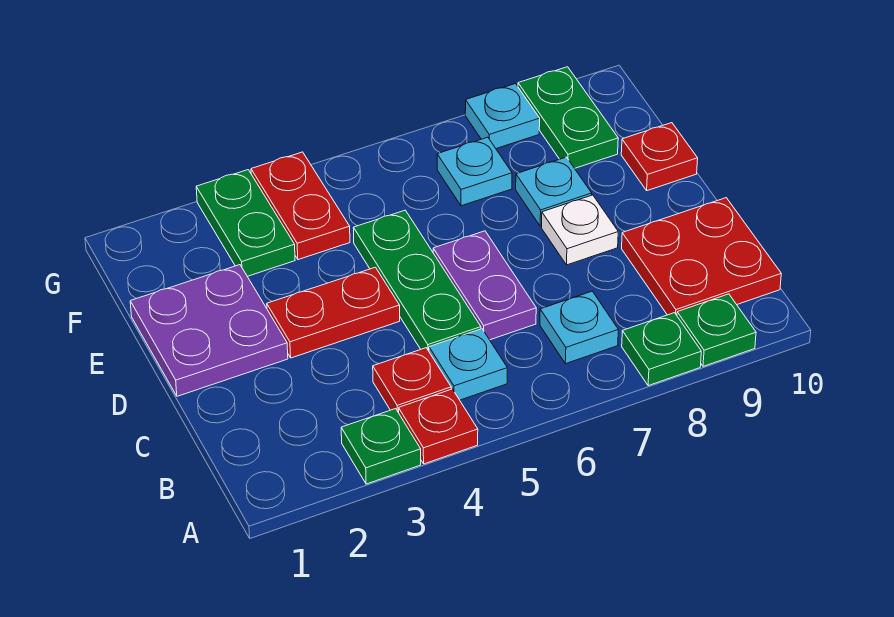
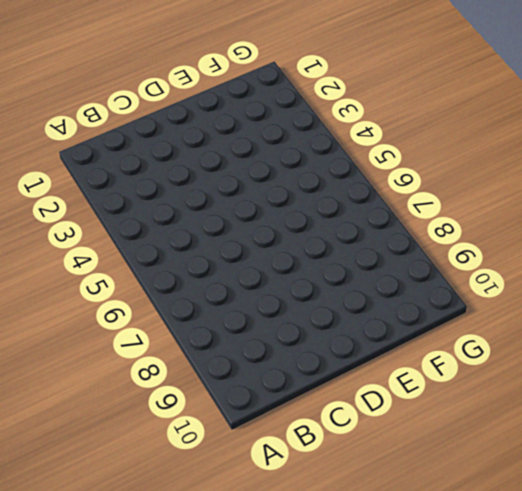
none -> green plate A3 level 1
none -> red plate A4 level 1
none -> green plate A8 level 1

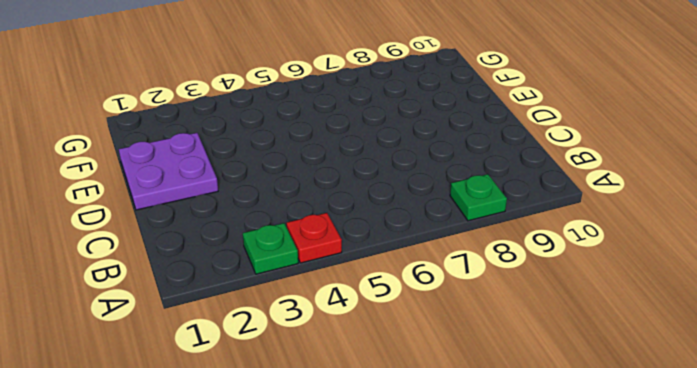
none -> green plate A9 level 1
none -> red plate B4 level 1
none -> cyan plate B5 level 1

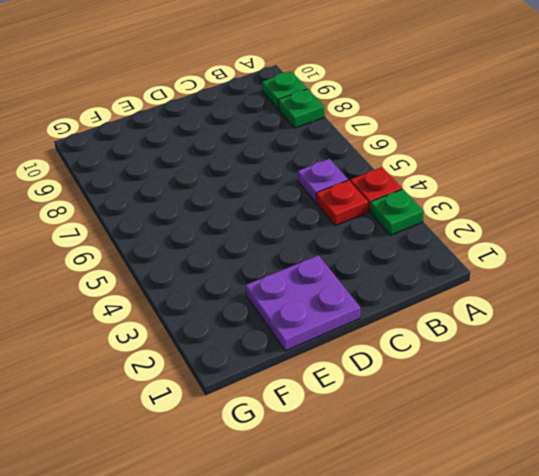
purple plate B5 level 1 -> cyan plate B5 level 1
none -> cyan plate B7 level 1
none -> red plate B9:C10 level 1
none -> green plate C5:E5 level 1

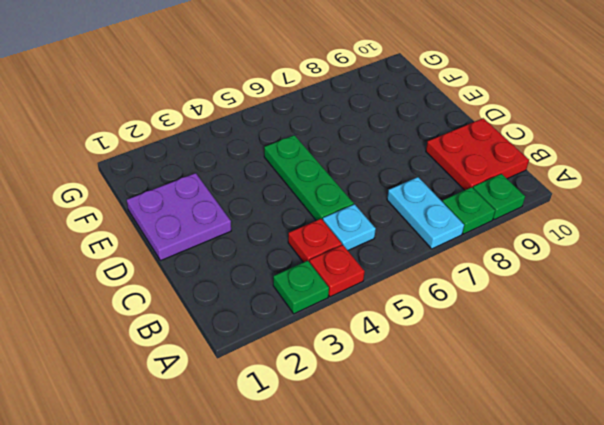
cyan plate A7:B7 level 1 -> cyan plate B7 level 1
none -> purple plate C6:D6 level 1
none -> red plate D3:D4 level 1
none -> white plate D8 level 1

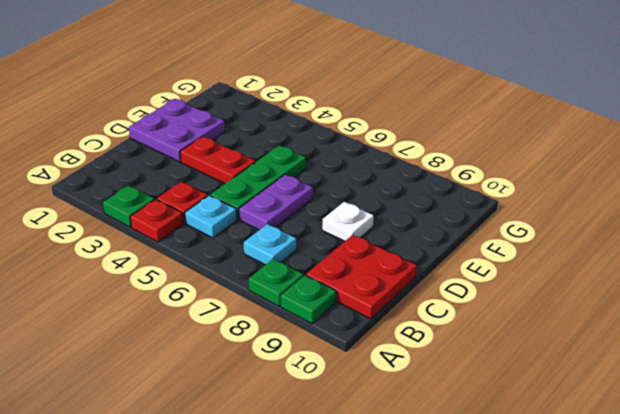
none -> cyan plate E8 level 1
none -> red plate E10 level 1
none -> green plate F3:G3 level 1

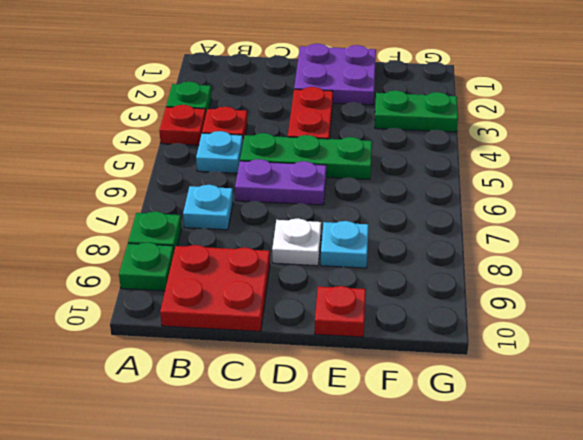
none -> red plate F4:G4 level 1
none -> cyan plate F7 level 1
none -> green plate F9:G9 level 1

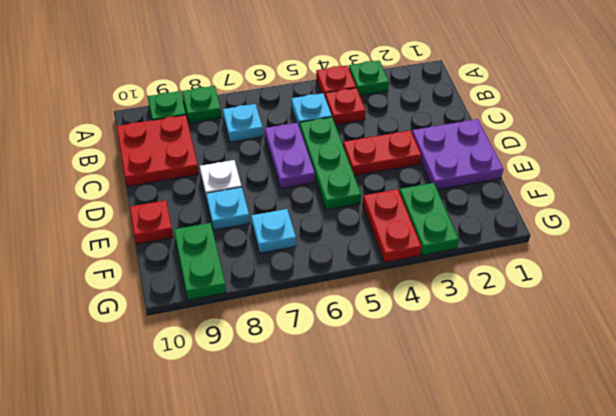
none -> cyan plate G8 level 1

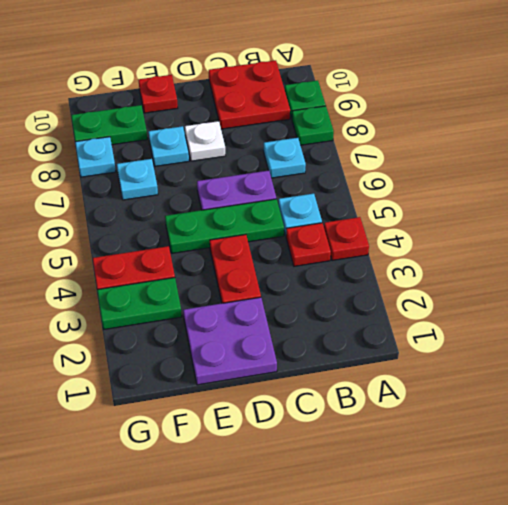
none -> green plate A3 level 1

